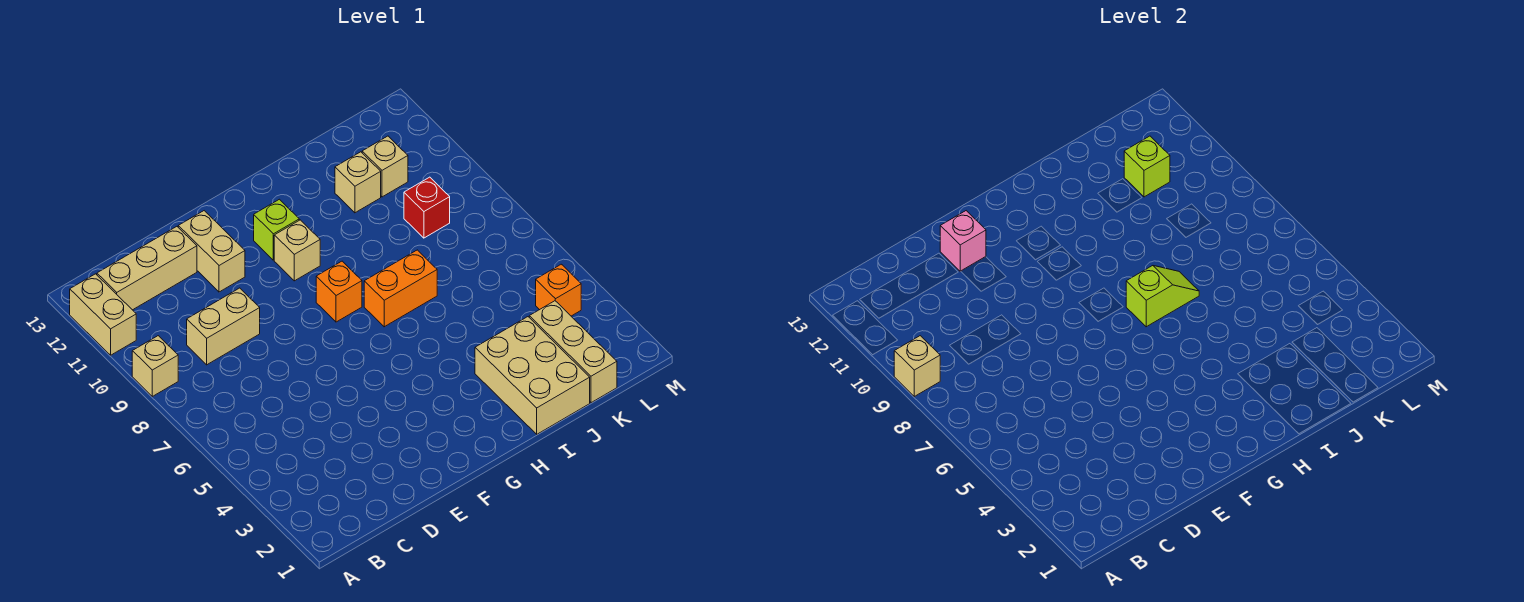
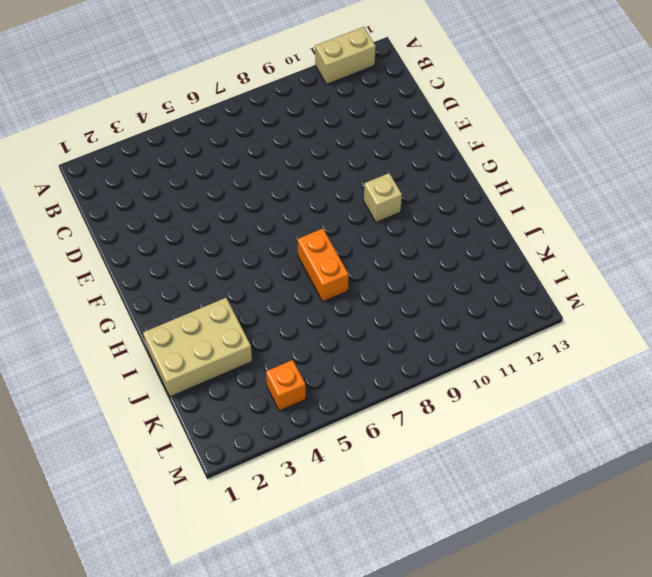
none -> tan brick A9 level 1
none -> tan brick B12:D12 level 1
none -> tan brick C9:D9 level 1

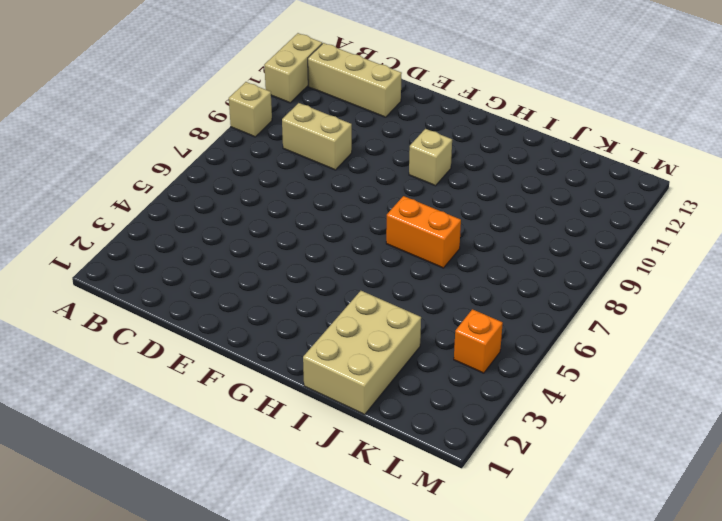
none -> tan brick E11:E12 level 1
none -> orange brick G8 level 1
none -> lime brick G11 level 1

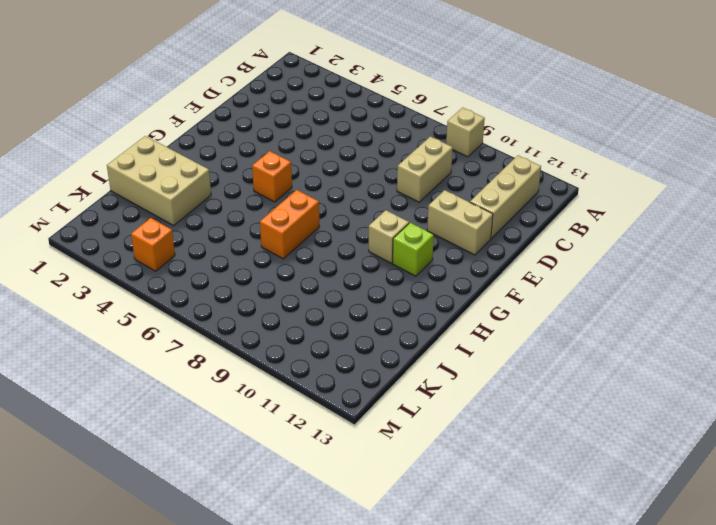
orange brick G5 level 1 -> orange brick G8 level 1
none -> tan brick A11:A12 level 1
none -> tan brick J11 level 1
none -> tan brick K1:K3 level 1

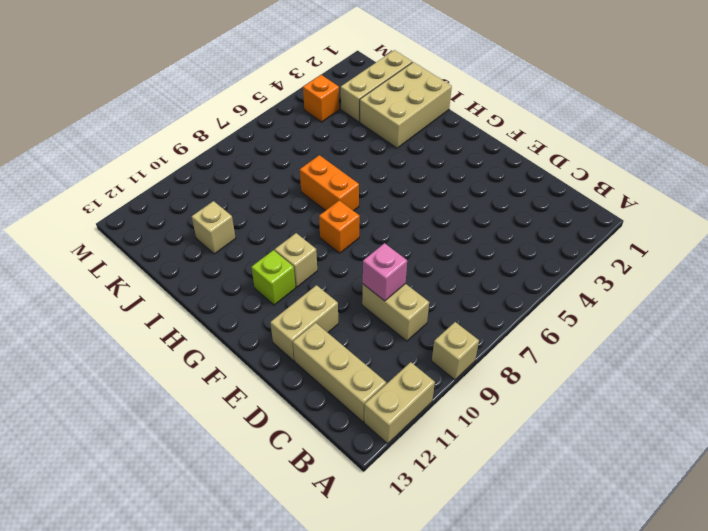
pink brick D9 level 2 -> pink brick E12 level 2
none -> red brick K9 level 1
none -> tan brick K11 level 1
none -> tan brick A9 level 2

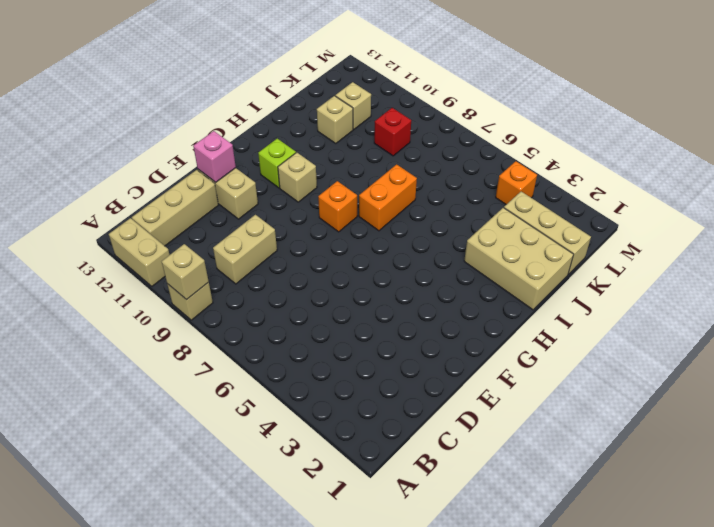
none -> lime slope H7:I7 level 2 top H
none -> lime brick K11 level 2

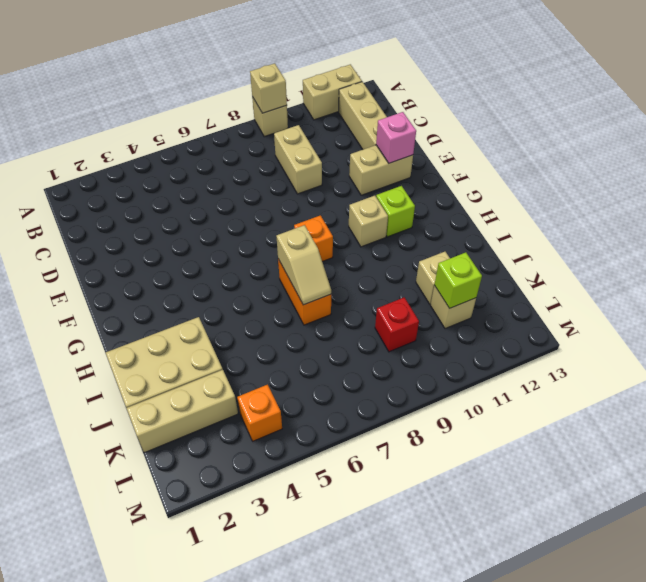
tan slope H7:I7 level 2 top H -> lime slope H7:I7 level 2 top H

